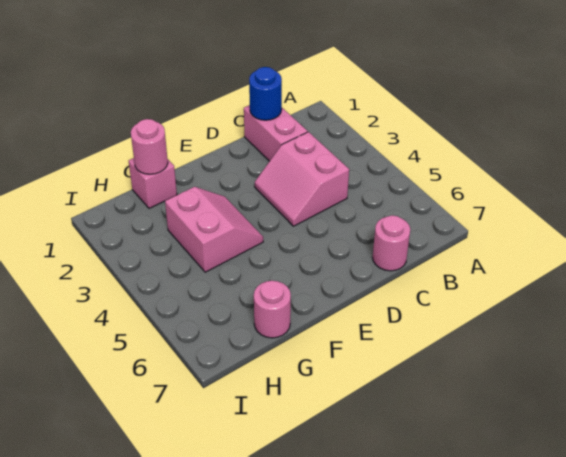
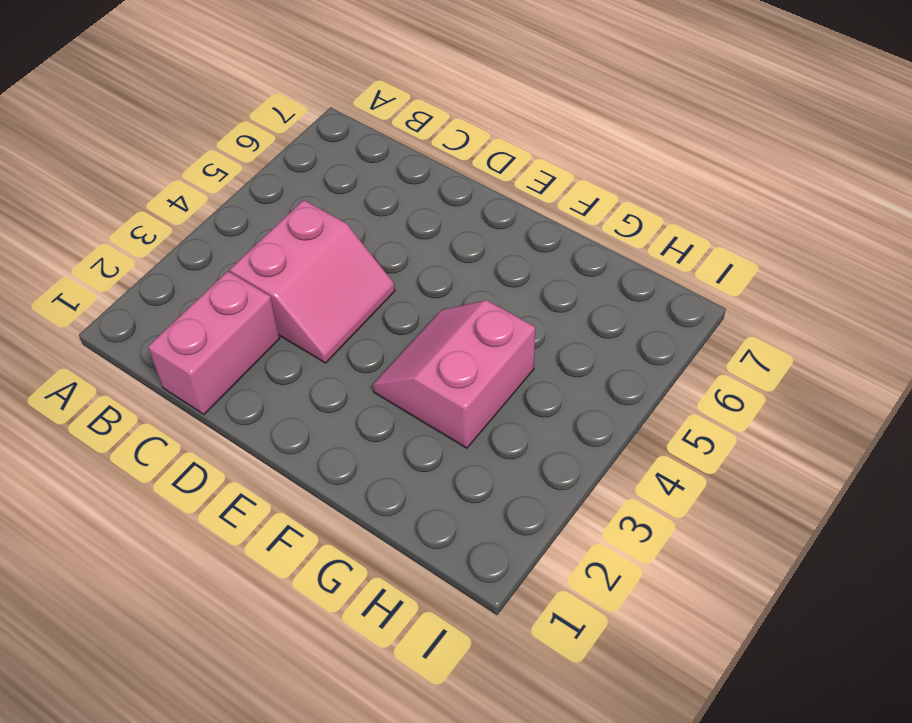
none -> pink round brick C7 level 1
none -> pink brick G1 level 1

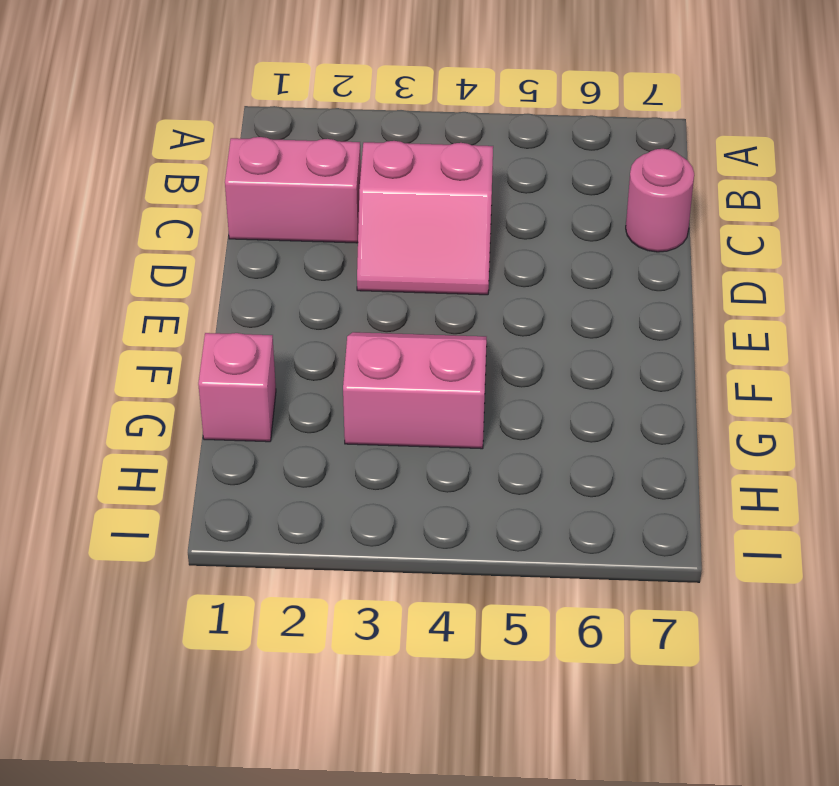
none -> pink round brick G7 level 1
none -> blue round brick C1 level 2

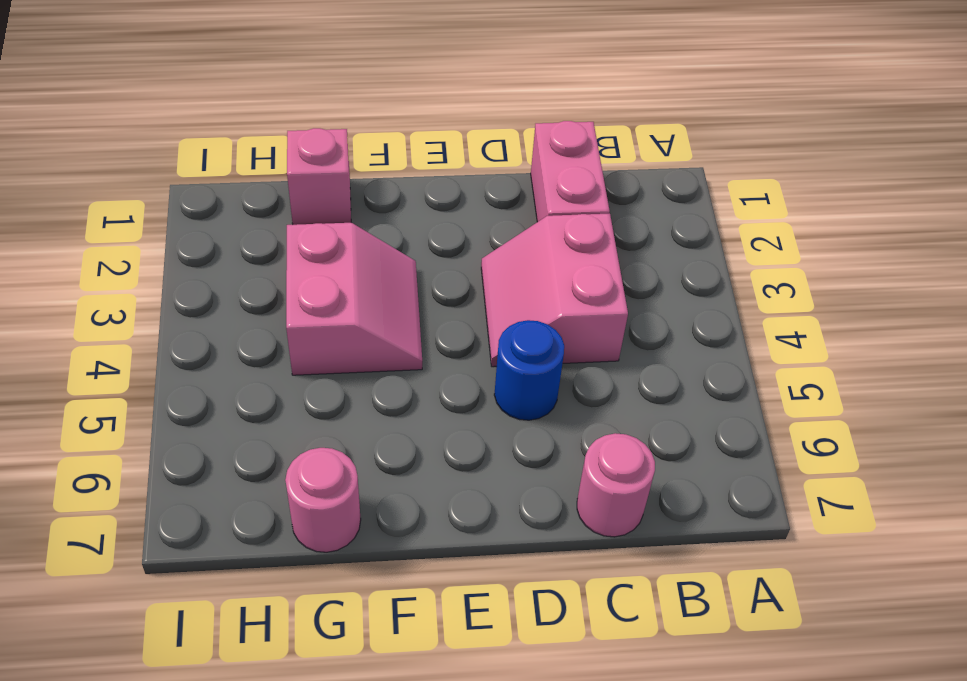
blue round brick D5 level 1 -> blue round brick C1 level 2
none -> pink round brick G1 level 2

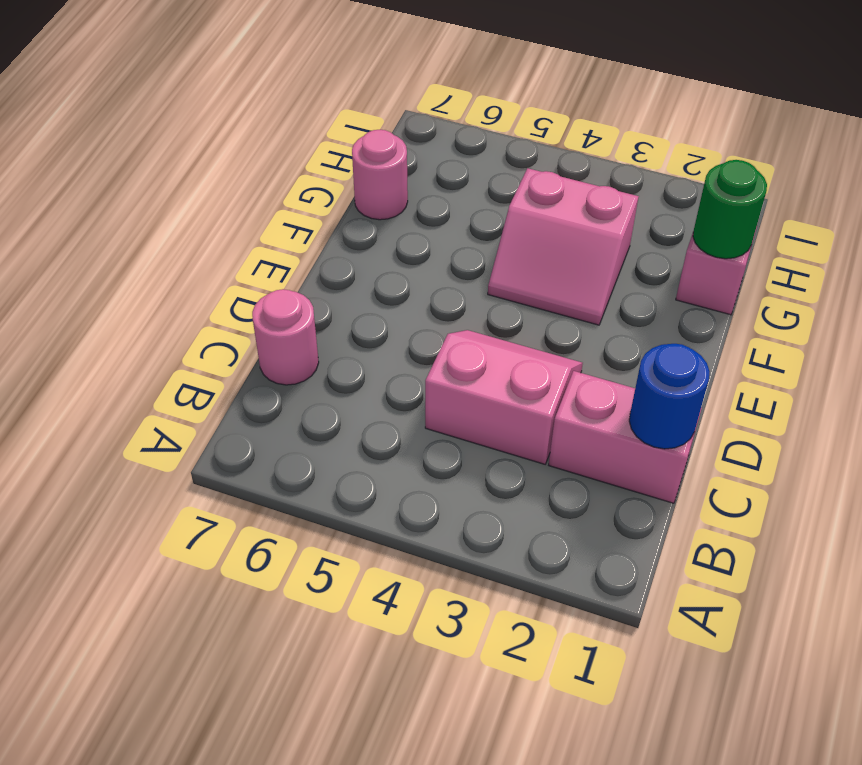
green round brick G1 level 2 -> pink round brick G1 level 2

